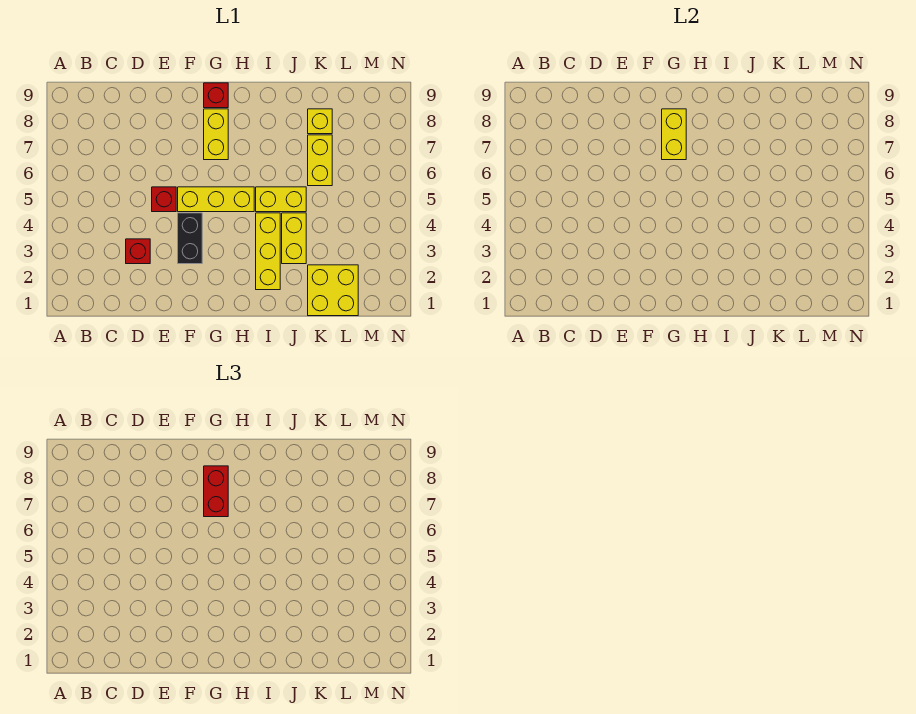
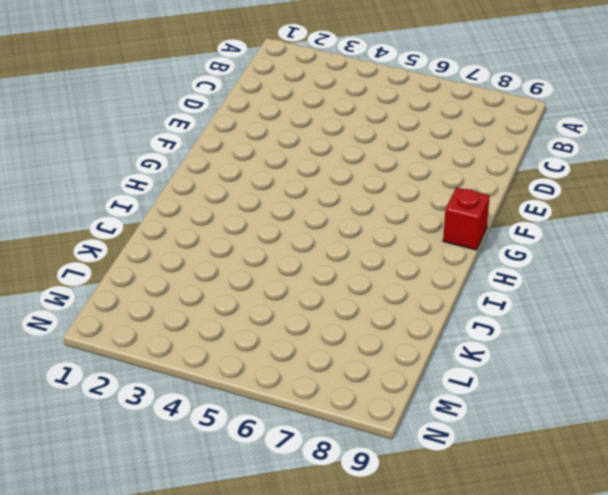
none -> red brick D3 level 1
none -> red brick E5 level 1
none -> black brick F3:F4 level 1

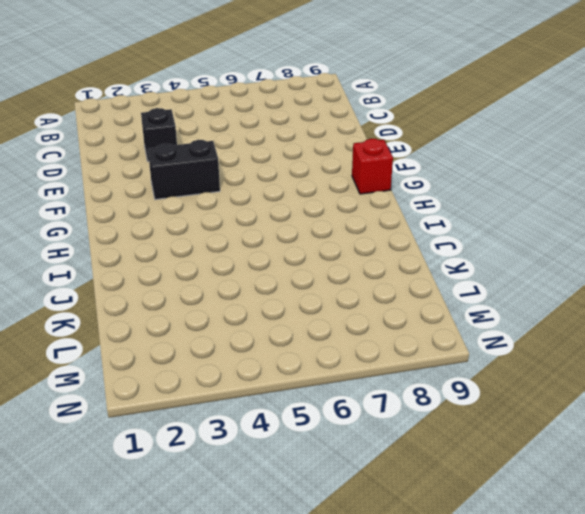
black brick D3 level 1 -> red brick D3 level 1
none -> red brick E5 level 1
none -> yellow brick F5:H5 level 1
none -> yellow brick G7:G8 level 1

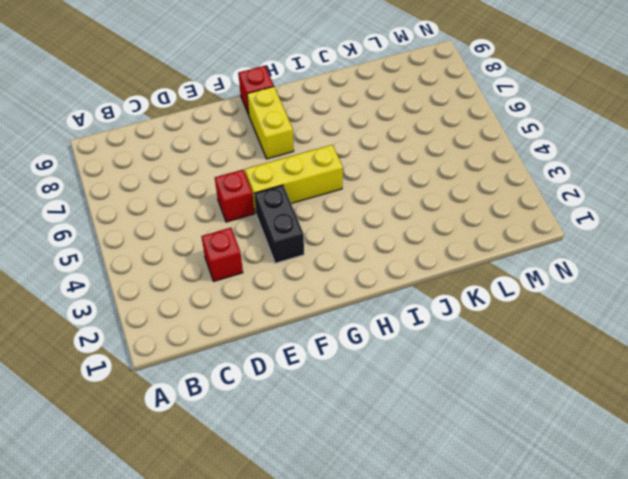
none -> yellow brick I2:I4 level 1
none -> yellow brick I5:J5 level 1
none -> yellow brick J3:J4 level 1

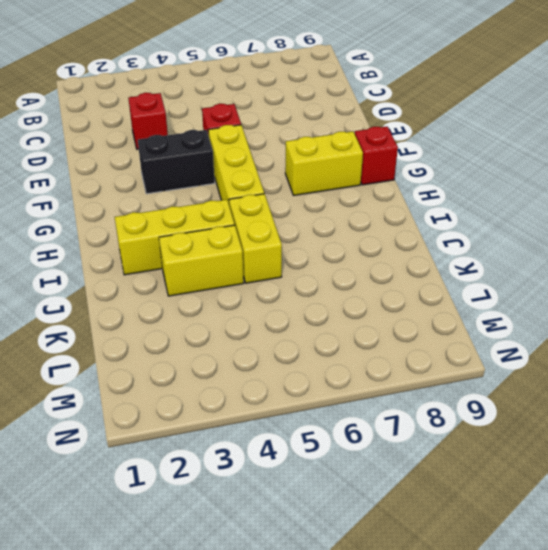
none -> yellow brick K1:L2 level 1
none -> yellow brick K6:K7 level 1
none -> yellow brick K8 level 1

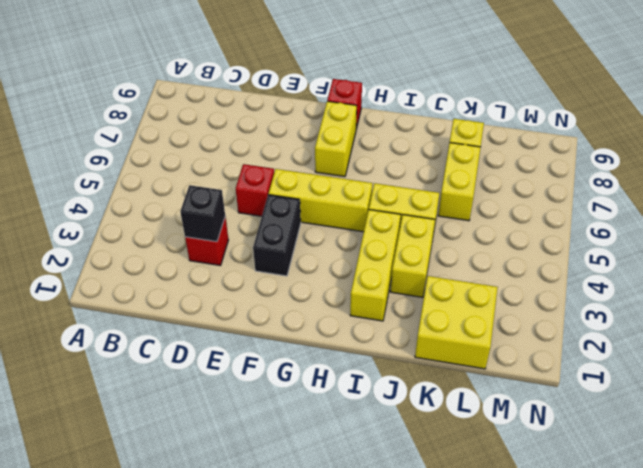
black brick D3 level 2 -> none
none -> yellow brick G7:G8 level 2
none -> red brick G7:G8 level 3

